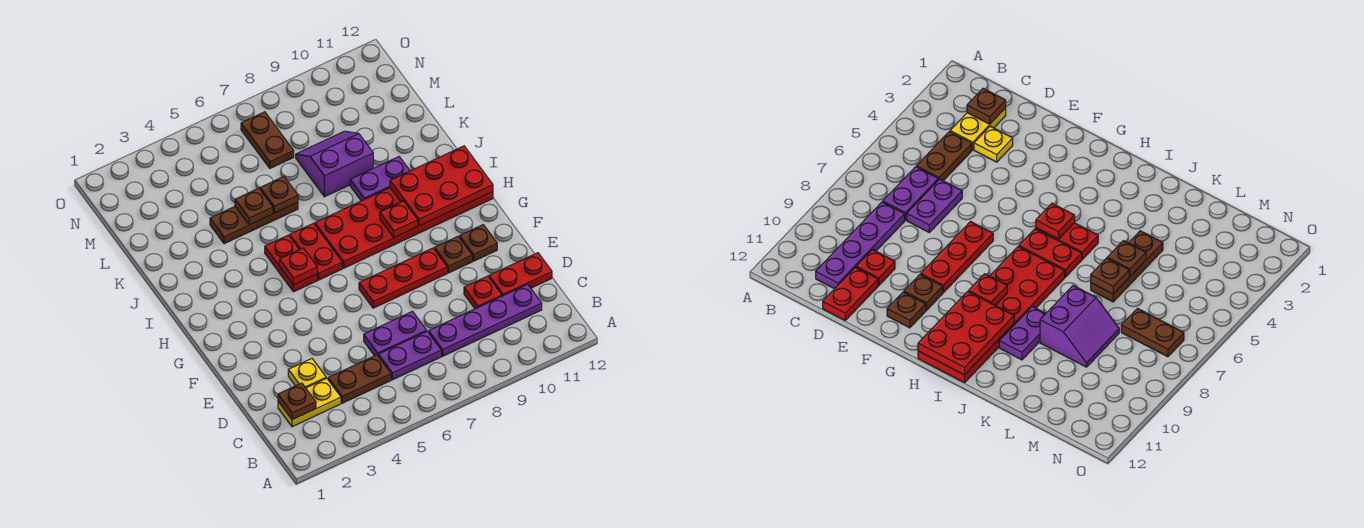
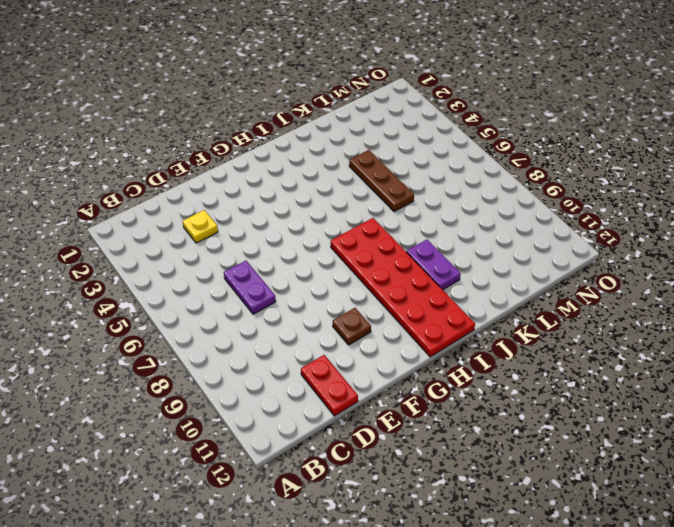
none -> yellow plate C2:C3 level 1
none -> brown plate C4:C5 level 1
none -> purple plate C6:C7 level 1

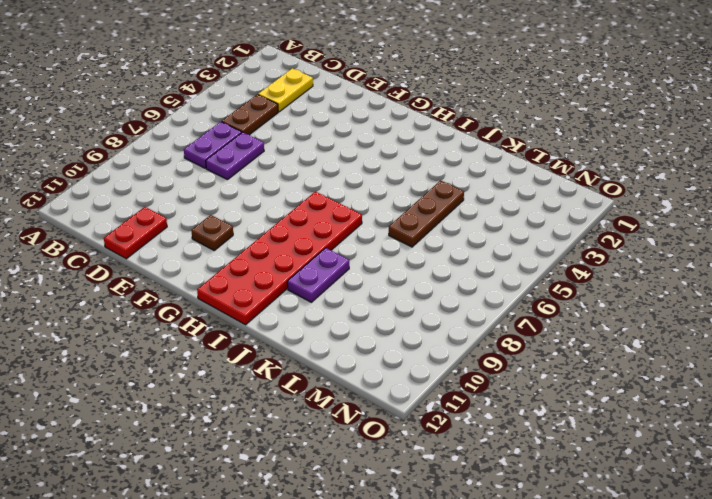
none -> purple plate C8:C11 level 1
none -> yellow plate D3 level 1
none -> red plate D10 level 1

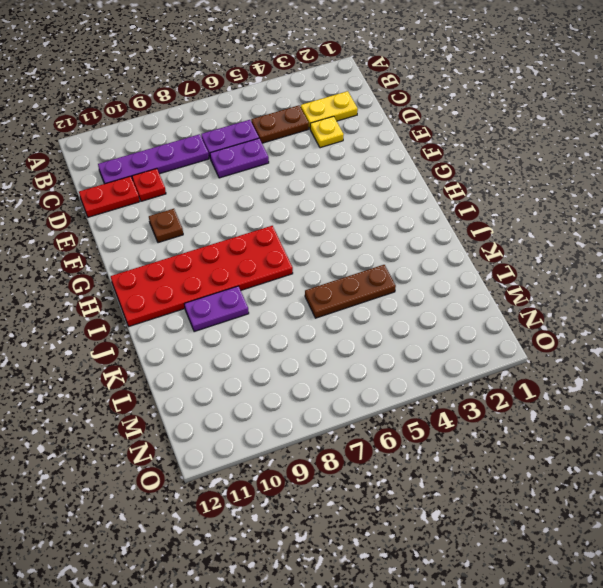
none -> red plate F7:F9 level 1
none -> brown plate F11 level 1
none -> red plate H5:I5 level 1

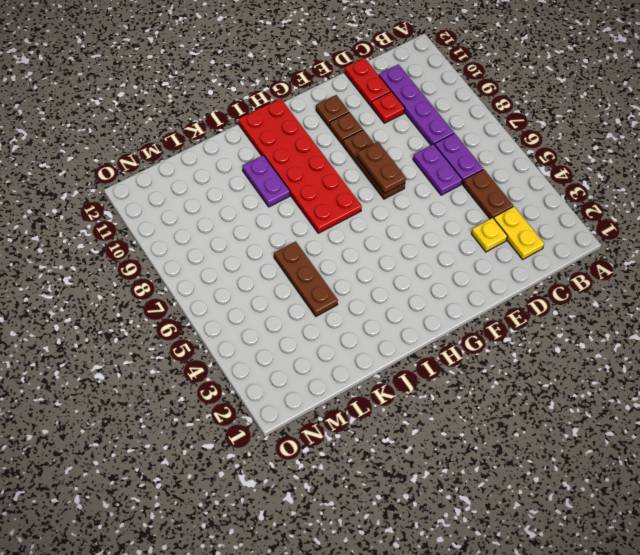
brown plate F7:F9 level 1 -> red plate F7:F9 level 1
brown plate F7:F8 level 2 -> brown plate M7:N7 level 1
none -> red plate H5:I5 level 1
none -> red plate H6:I6 level 1
none -> purple slope K8:L9 level 1 top K

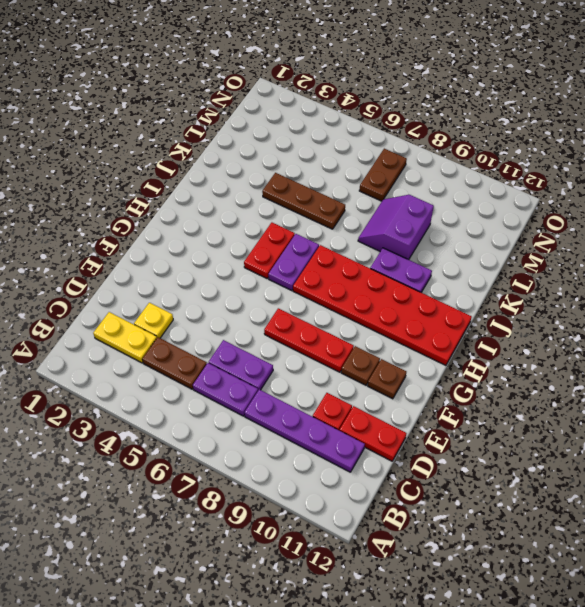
purple plate H6:I6 level 1 -> red plate H6:I6 level 1
purple slope K8:L9 level 1 top 9 -> purple slope K8:L9 level 1 top K
none -> brown plate C2 level 2
none -> red plate H5 level 2
none -> red plate H9 level 2

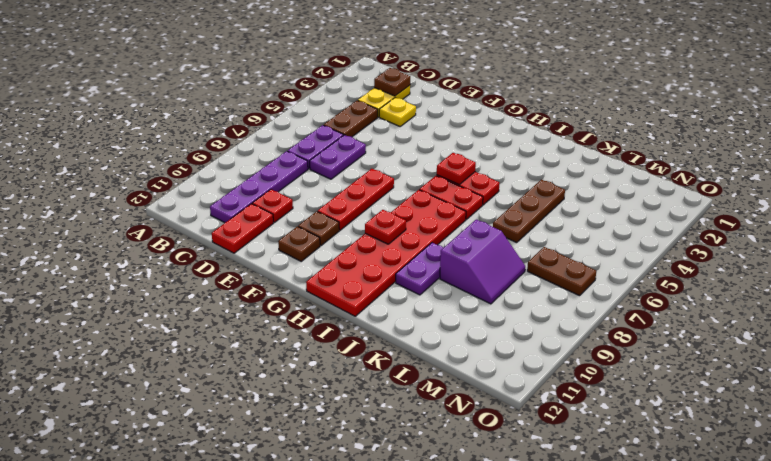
none -> red plate H10:I12 level 2
none -> brown plate K5 level 2
none -> brown plate K6 level 2

